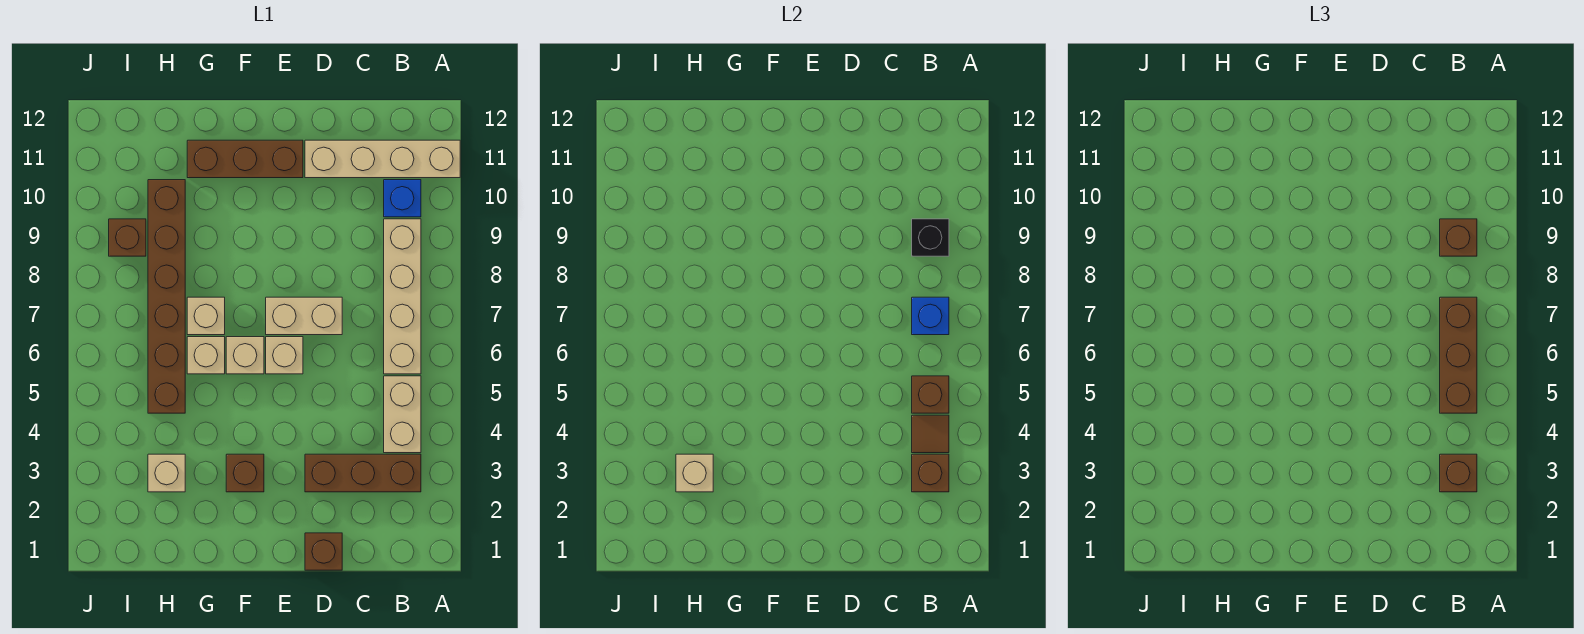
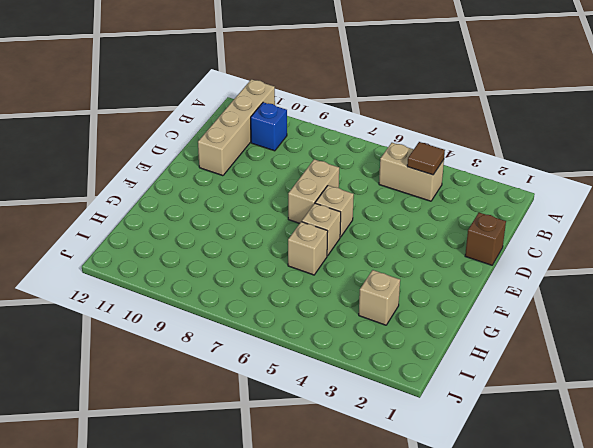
none -> brown brick B3:D3 level 1
none -> tan brick B6:B9 level 1
none -> brown brick E11:G11 level 1

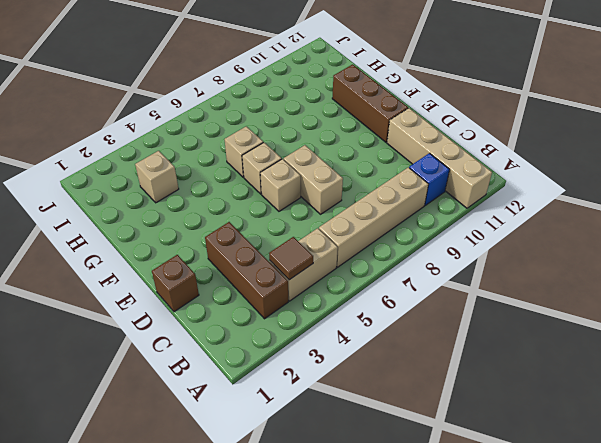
none -> brown brick F3 level 1
none -> tan brick G7 level 1
none -> brown brick H5:H10 level 1

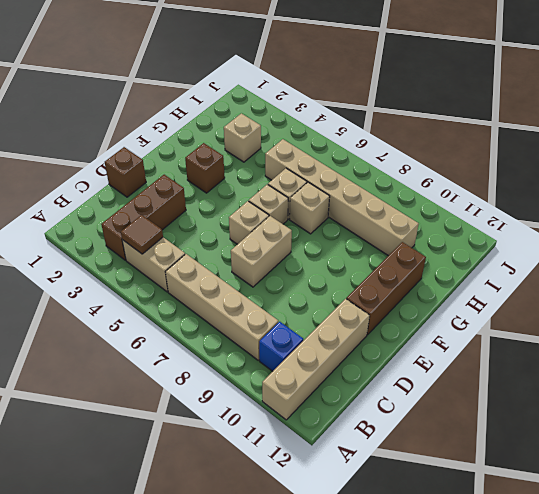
tan brick H5:H10 level 1 -> brown brick H5:H10 level 1
none -> brown brick I9 level 1
none -> brown brick B3 level 2
none -> brown brick B5 level 2

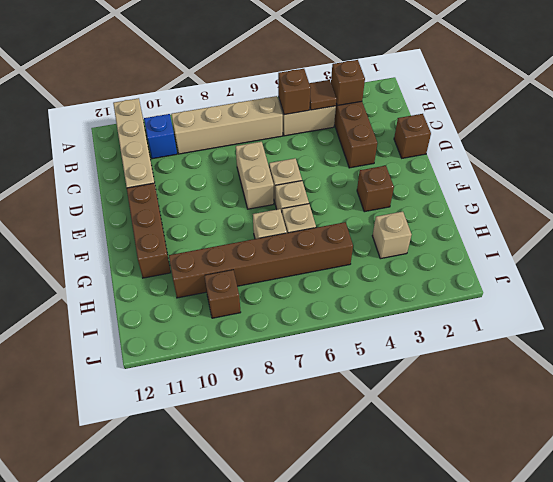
none -> blue brick B7 level 2
none -> black brick B9 level 2
none -> tan brick H3 level 2

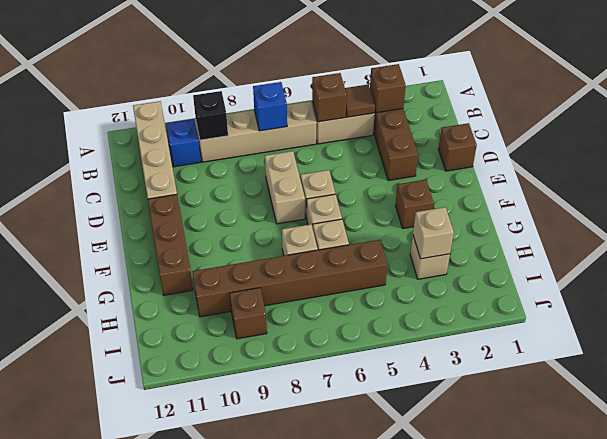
none -> brown brick B3 level 3
none -> brown brick B5:B7 level 3
none -> brown brick B9 level 3

